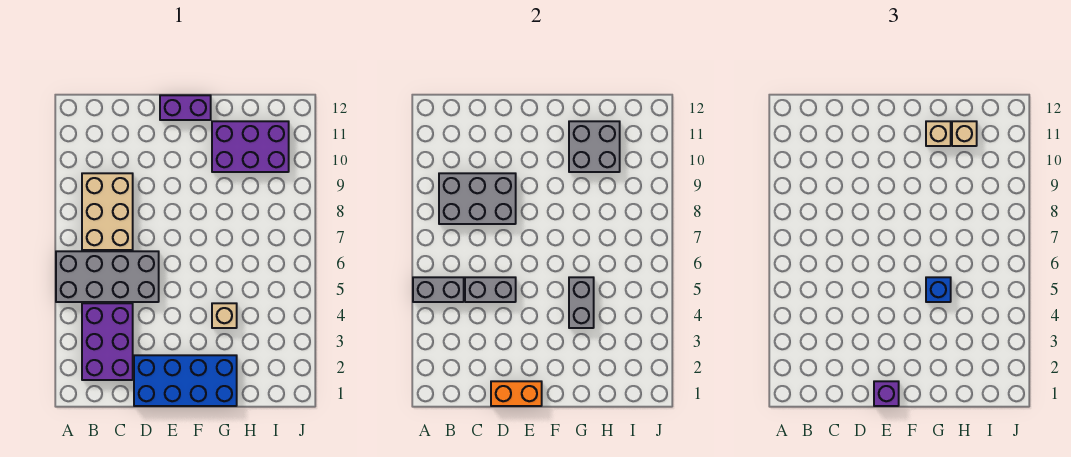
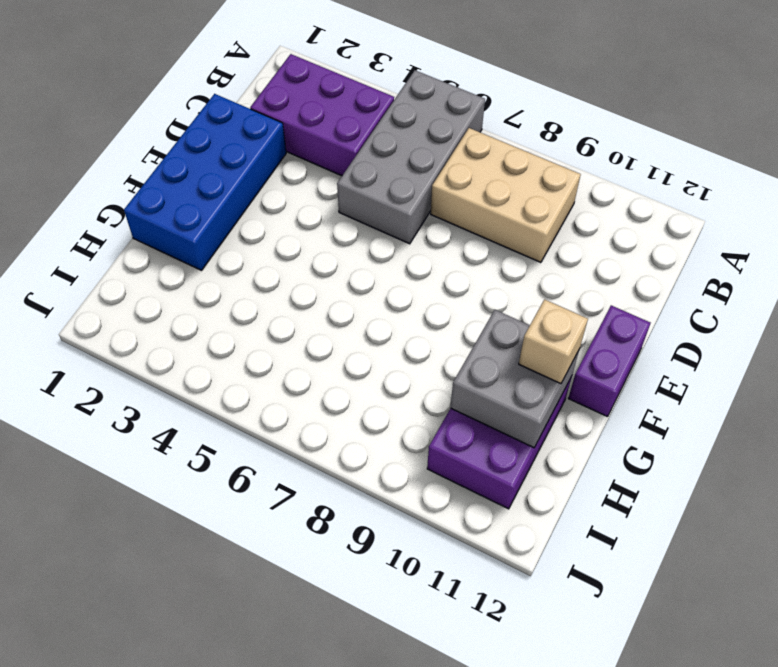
none -> tan brick G4 level 1
none -> grey brick A5:B5 level 2
none -> grey brick B8:D9 level 2

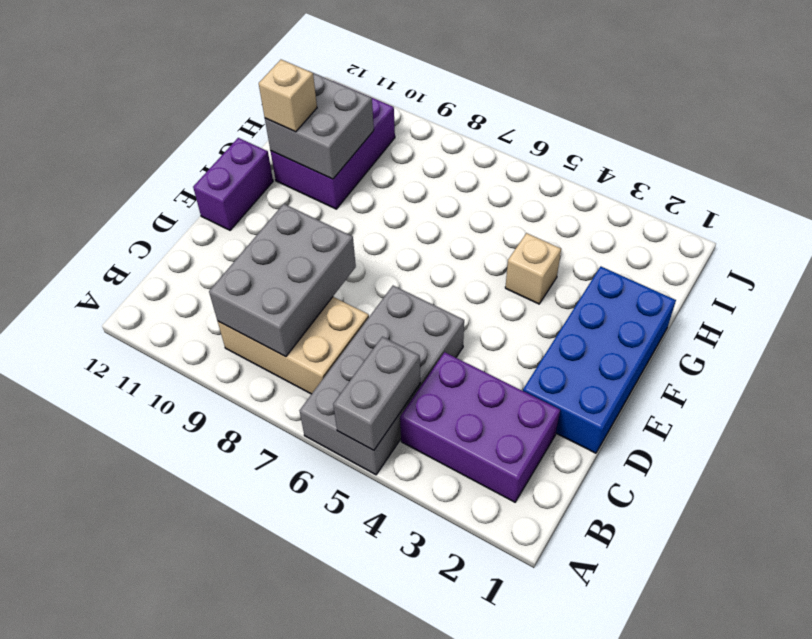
none -> grey brick C5:D5 level 2
none -> orange brick D1:E1 level 2
none -> grey brick G4:G5 level 2

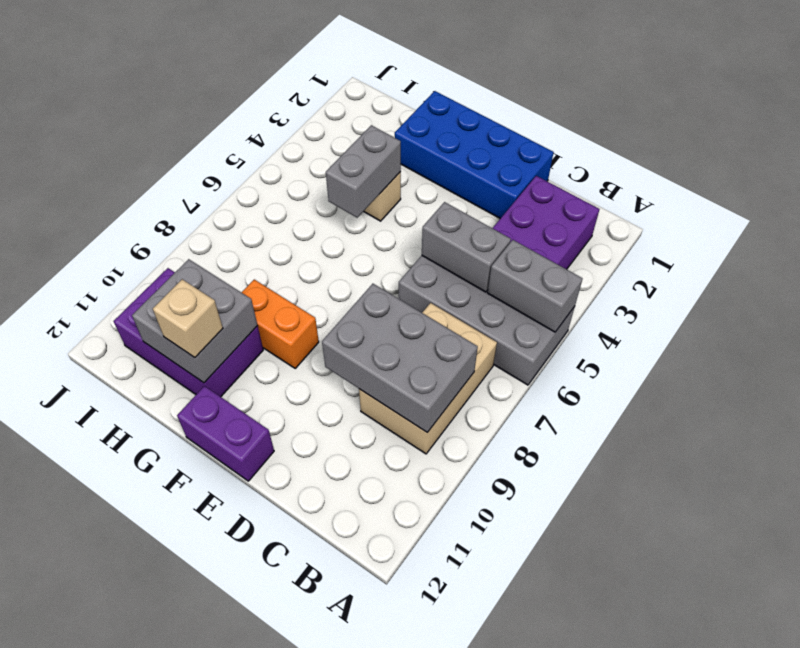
orange brick F9:G9 level 1 -> orange brick D1:E1 level 2
none -> purple brick E1 level 3
none -> blue brick G5 level 3
none -> tan brick H11 level 3

